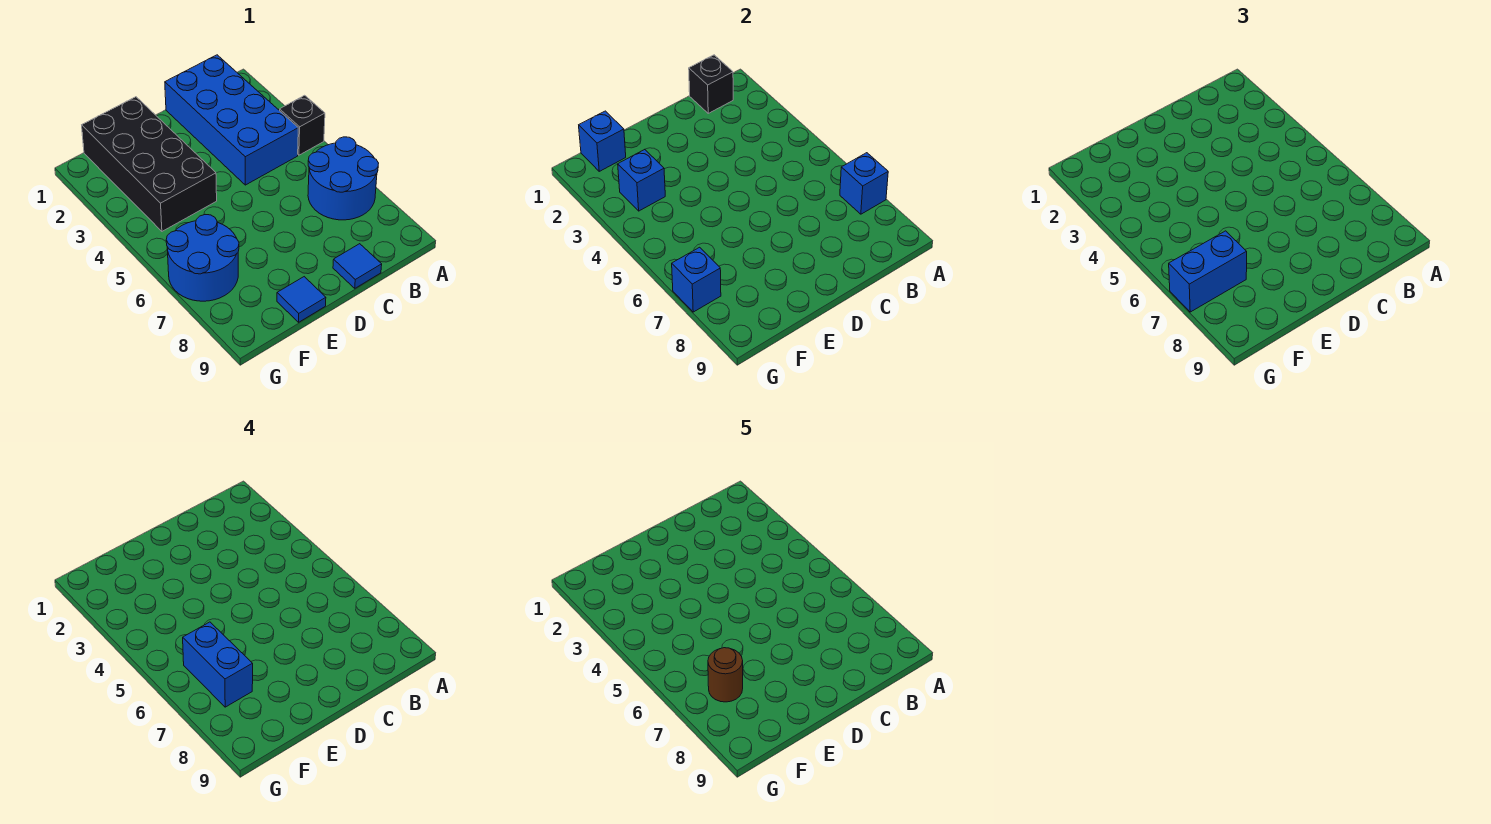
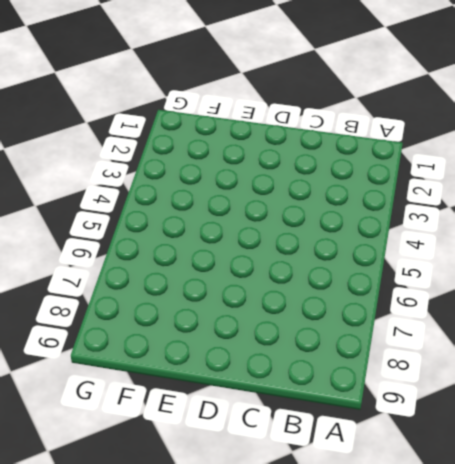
none -> black brick A4 level 1
none -> blue round brick A6:B7 level 1
none -> blue brick B1:C4 level 1

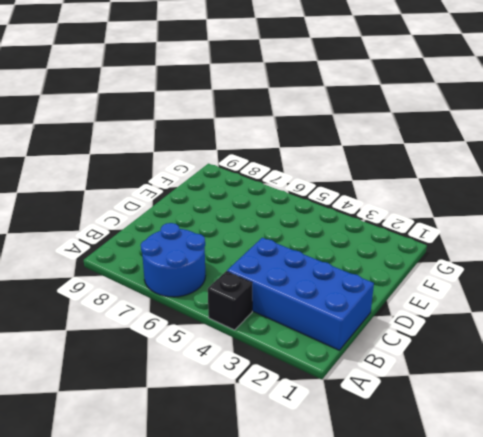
none -> blue tile C9 level 1
none -> black brick E1:F4 level 1
none -> blue tile E9 level 1

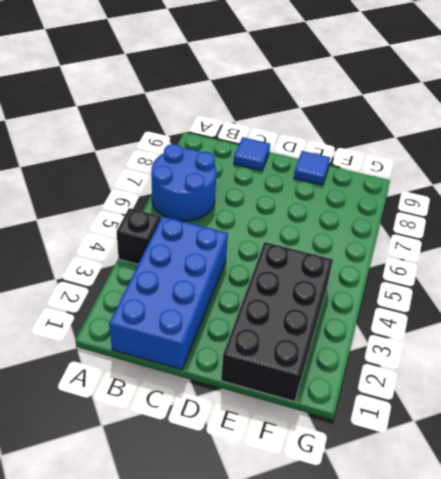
none -> blue round brick F6:G7 level 1
none -> blue brick A7 level 2
none -> black brick B1 level 2

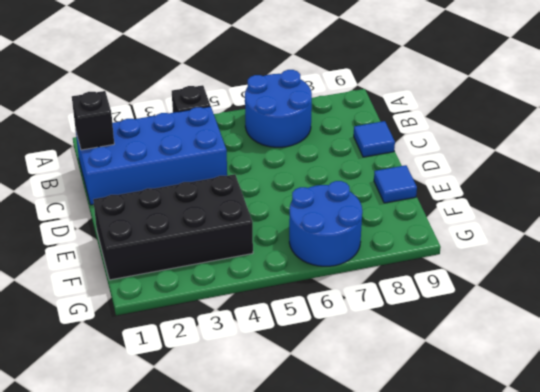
none -> blue brick A7 level 2
none -> blue brick F1 level 2
none -> blue brick F3 level 2

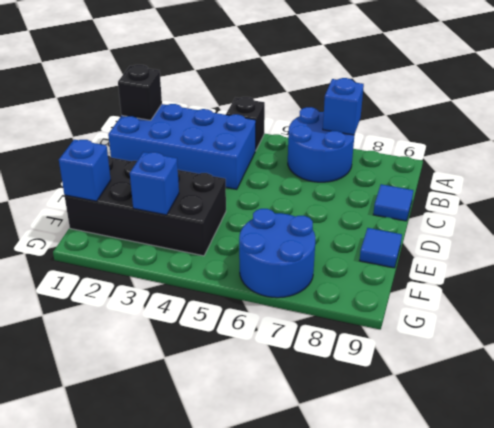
none -> blue brick G7 level 2
none -> blue brick F7:G7 level 3
none -> blue brick F6:F7 level 4

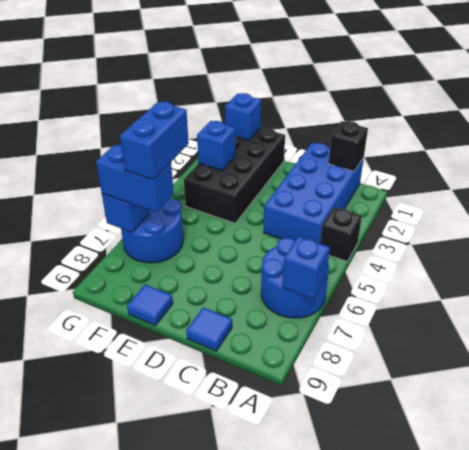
none -> brown round brick F7 level 5

